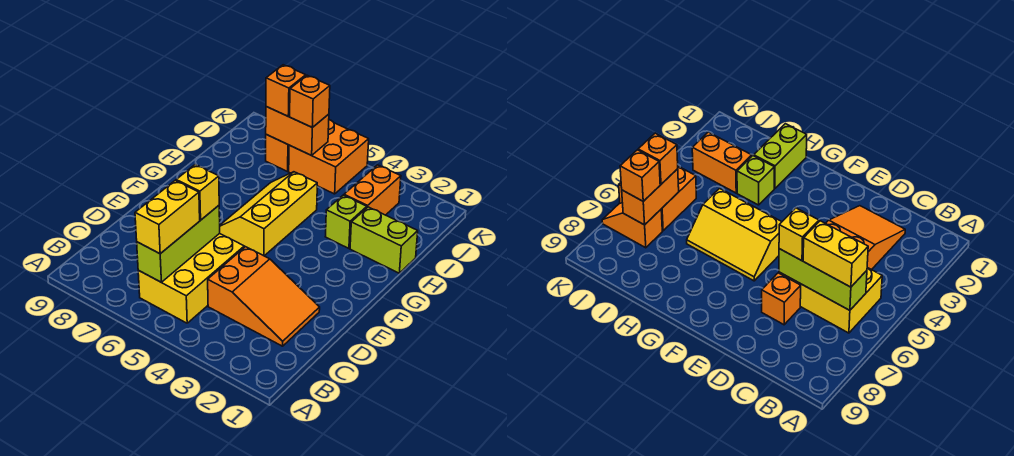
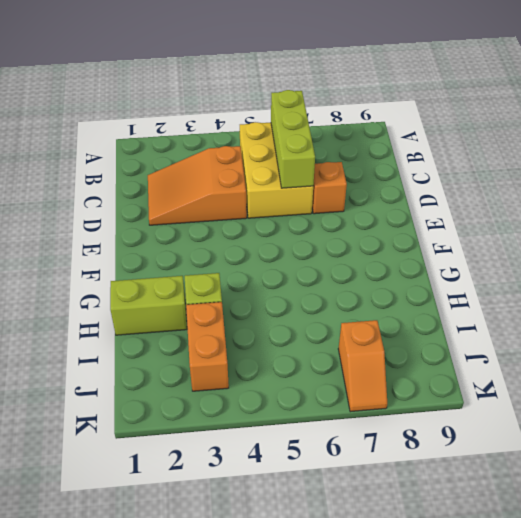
none -> yellow slope F5:H6 level 1 top 5
none -> orange brick J5:K6 level 1
none -> orange brick J6:J7 level 2

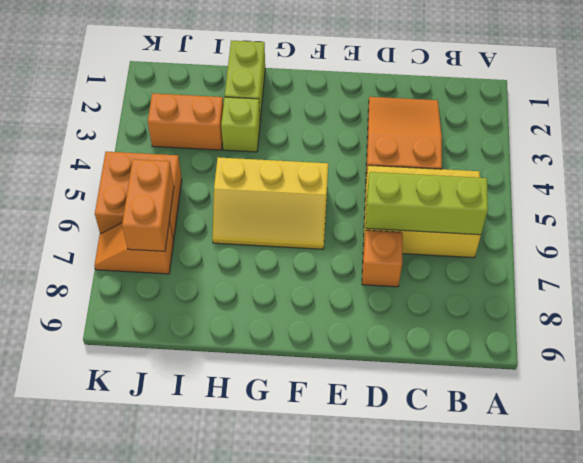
none -> yellow brick B6:C6 level 3
none -> yellow brick D6 level 3
none -> orange brick J6 level 3

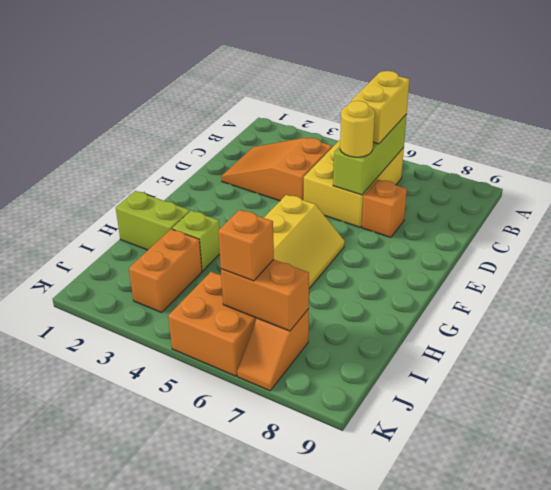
yellow round brick D6 level 3 -> yellow brick D6 level 3
none -> orange brick J7 level 3

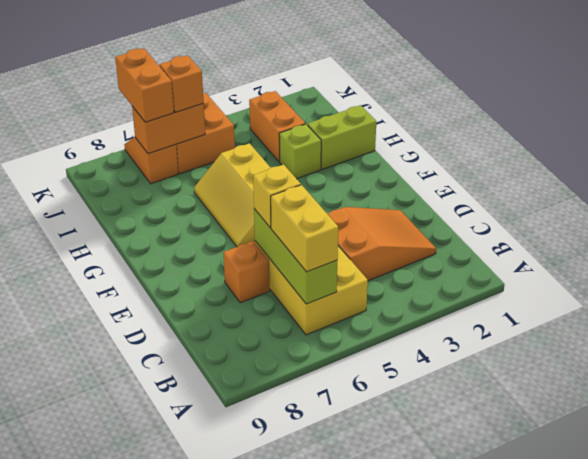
orange brick J7:K7 level 3 -> orange brick J7 level 3

